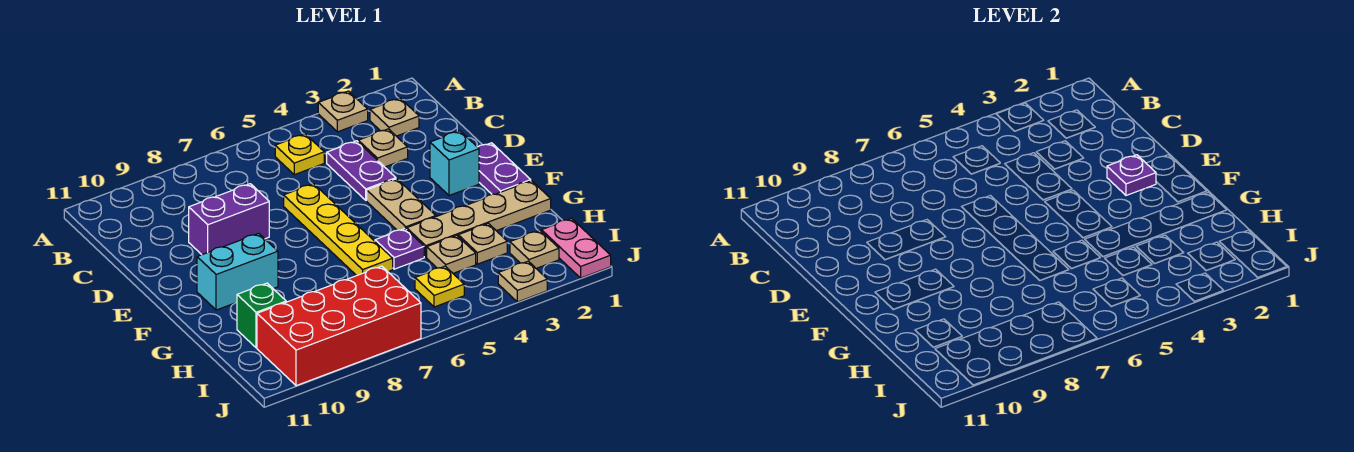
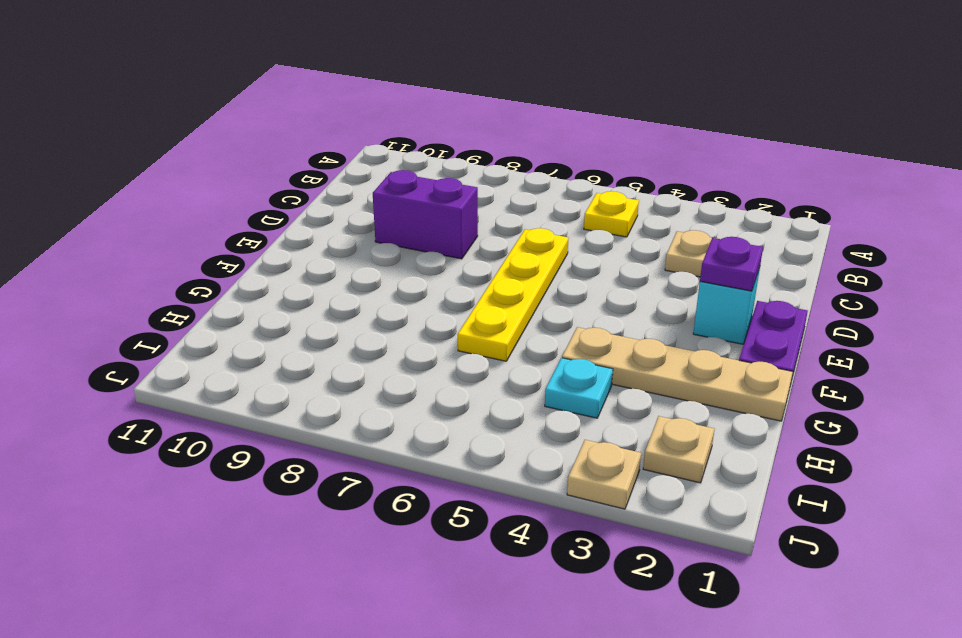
cyan plate H4 level 1 -> tan plate H4 level 1
none -> tan plate A3 level 1
none -> tan plate B2 level 1
none -> purple plate C4:D4 level 1

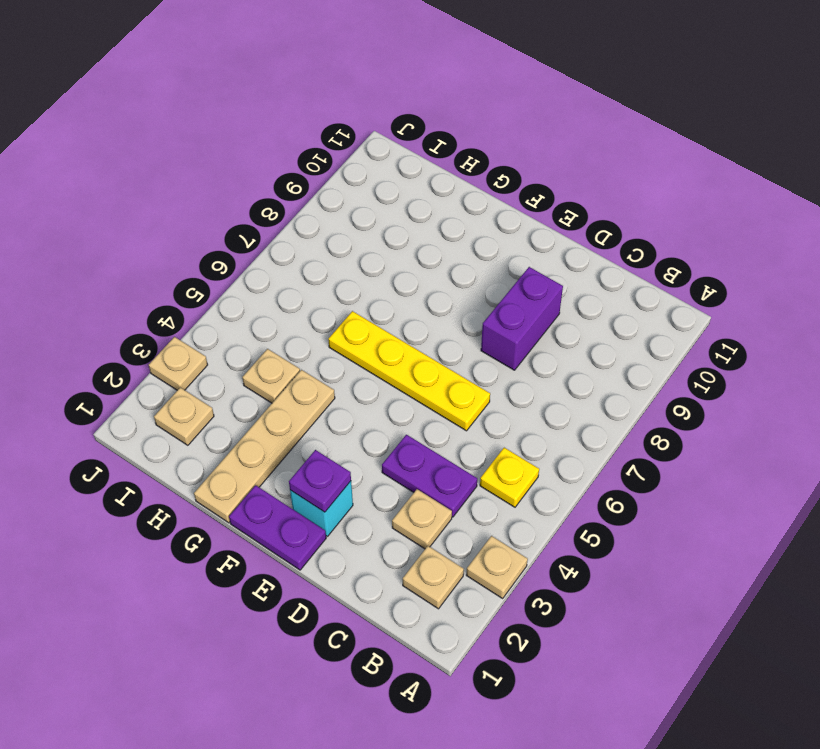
none -> tan plate E4:F4 level 1
none -> cyan brick F9:F10 level 1
none -> purple plate G5 level 1

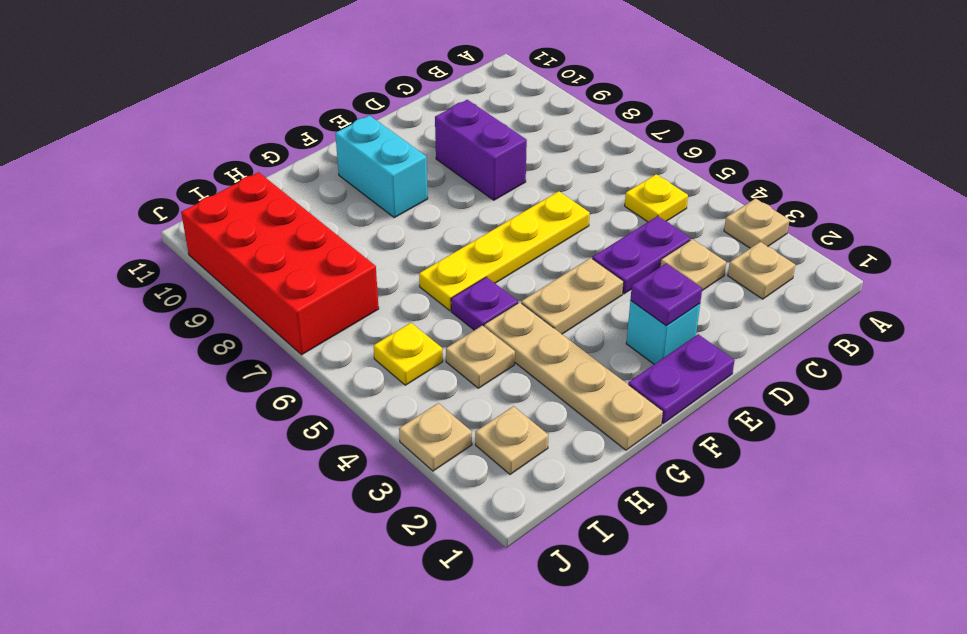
none -> tan plate H3 level 1
none -> green brick H10 level 1
none -> pink plate I1:J1 level 1

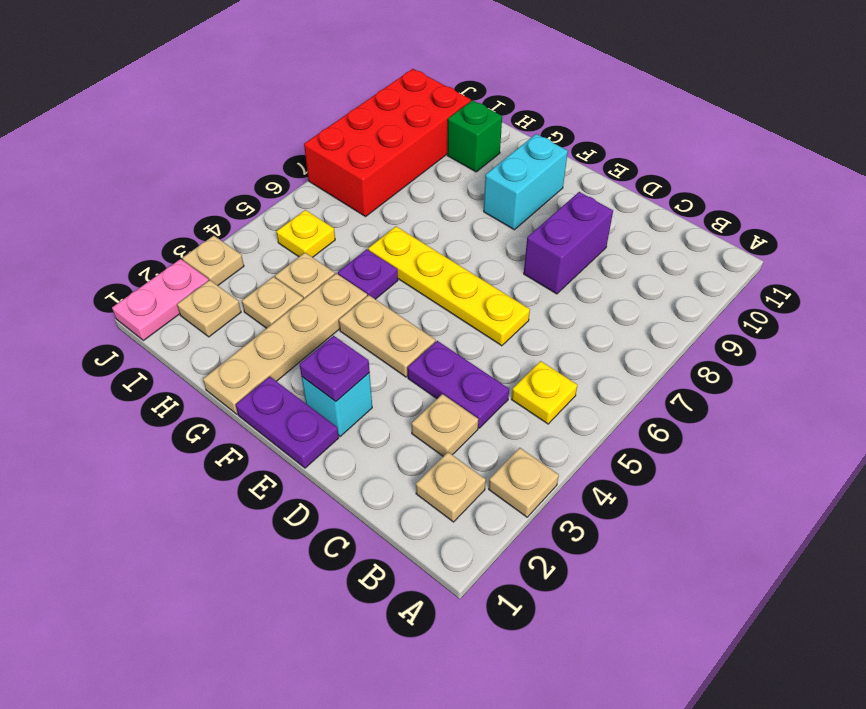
pink plate J1:J2 level 1 -> pink plate I1:J1 level 1

